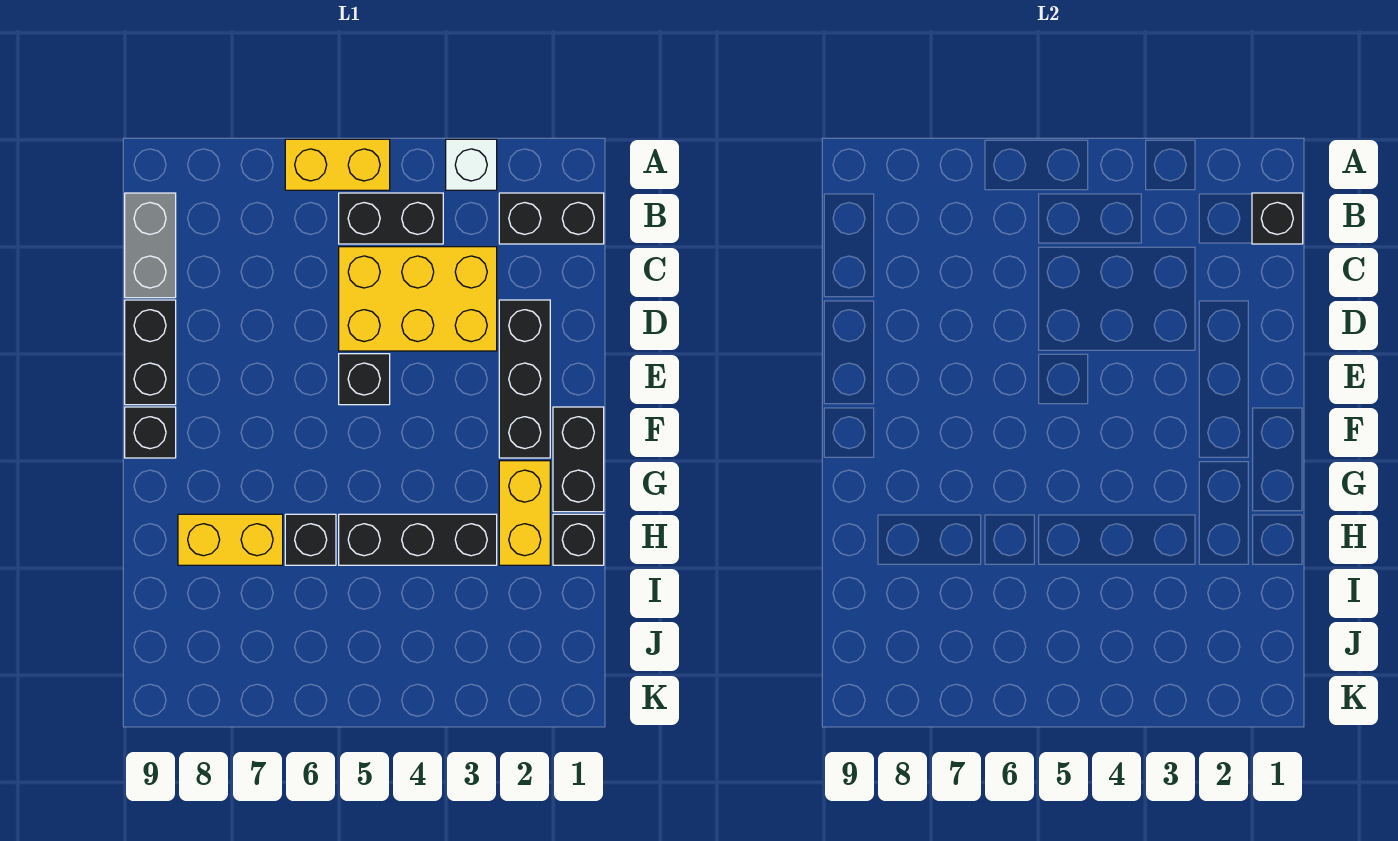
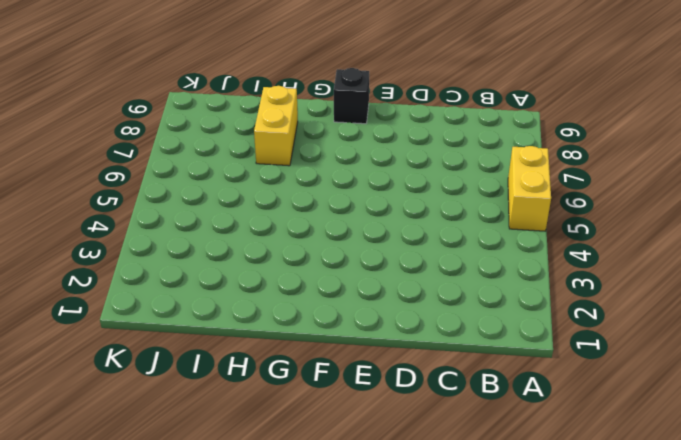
none -> white brick A3 level 1
none -> black brick B1:B2 level 1
none -> black brick B4:B5 level 1

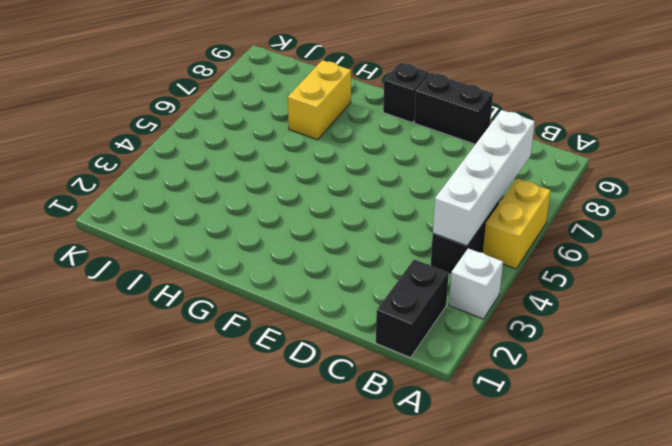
white brick B4:B7 level 2 -> none
none -> grey brick B9:C9 level 1
none -> yellow brick C3:D5 level 1
none -> black brick D2:F2 level 1

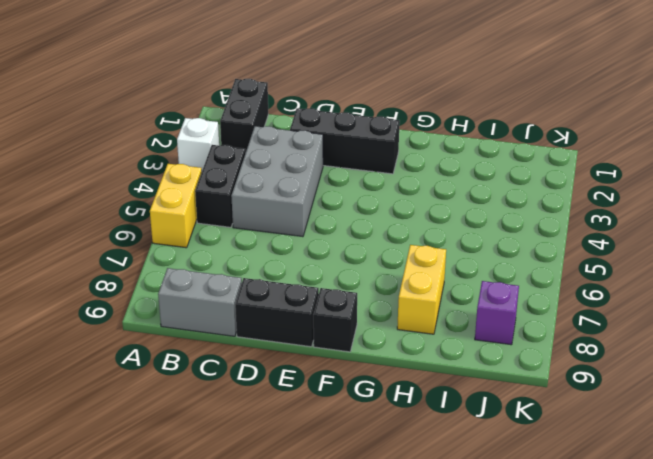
grey brick C3:D5 level 1 -> yellow brick C3:D5 level 1
purple brick J8 level 1 -> none
none -> black brick E5 level 1
none -> black brick F1:G1 level 1
none -> yellow brick G2:H2 level 1

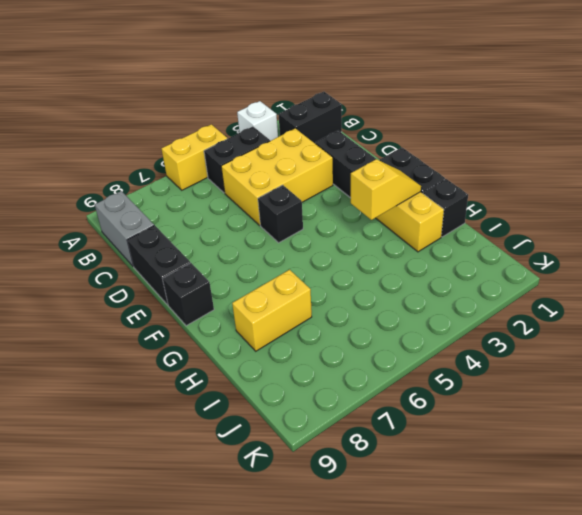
yellow slope G2:G3 level 2 top 3 -> none
none -> black brick H3:H5 level 1
none -> black brick H6 level 1
none -> black brick B1 level 2

